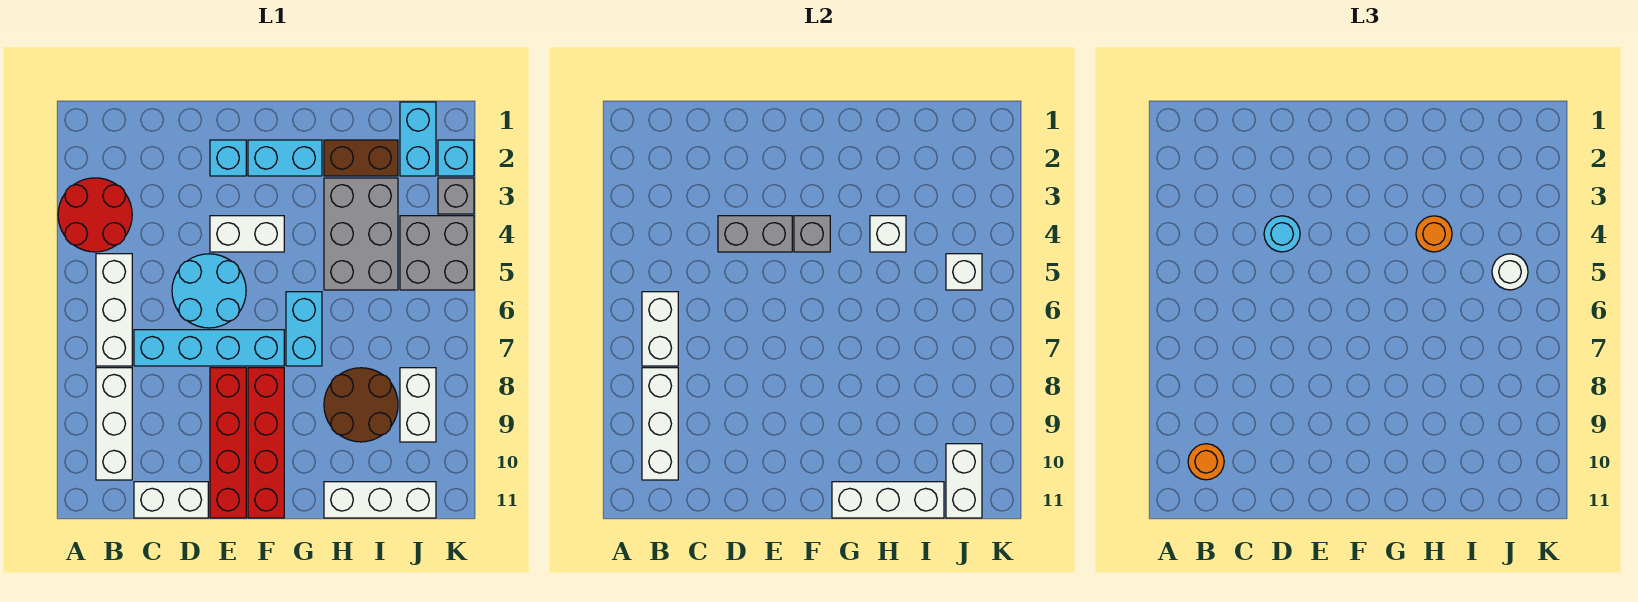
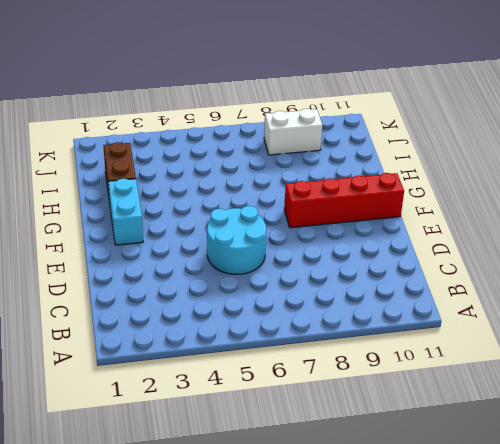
none -> red round brick A3:B4 level 1
none -> white brick B5:B7 level 1
none -> white brick B8:B10 level 1
none -> cyan brick C7:F7 level 1

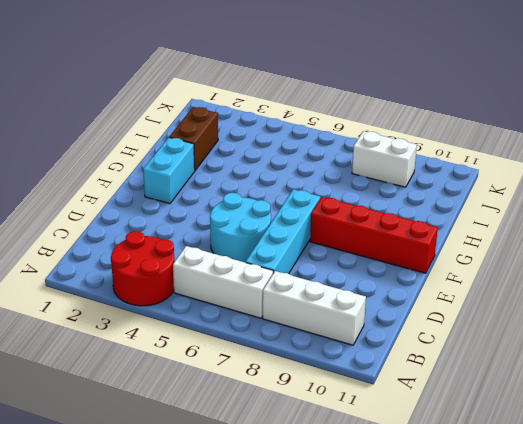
none -> white brick C11:D11 level 1
none -> cyan brick E2 level 1
none -> white brick E4:F4 level 1
none -> red brick E8:E11 level 1

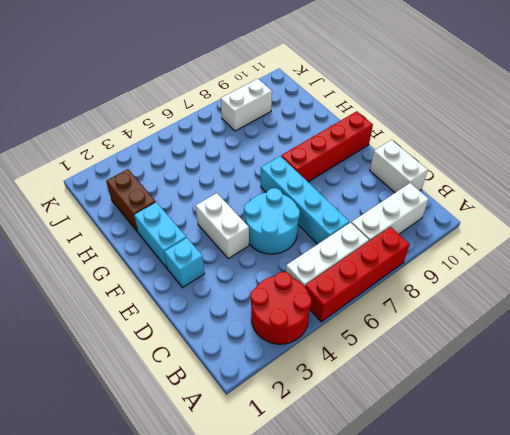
red brick A5:A8 level 1 -> red brick E8:E11 level 1
none -> cyan brick G6:G7 level 1
none -> grey brick H3:I5 level 1
none -> brown round brick H8:I9 level 1
none -> white brick H11:J11 level 1

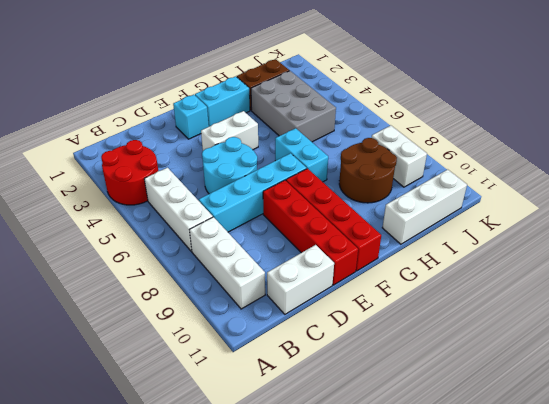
none -> cyan brick J1:J2 level 1
none -> grey brick J4:K5 level 1
none -> cyan brick K2 level 1
none -> grey brick K3 level 1

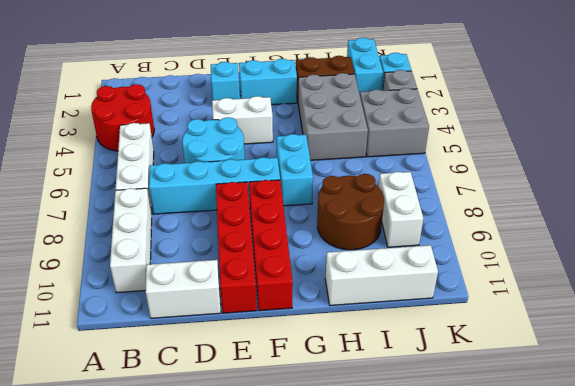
none -> white brick B6:B7 level 2
none -> white brick B8:B10 level 2
none -> grey brick D4:E4 level 2
none -> grey brick F4 level 2

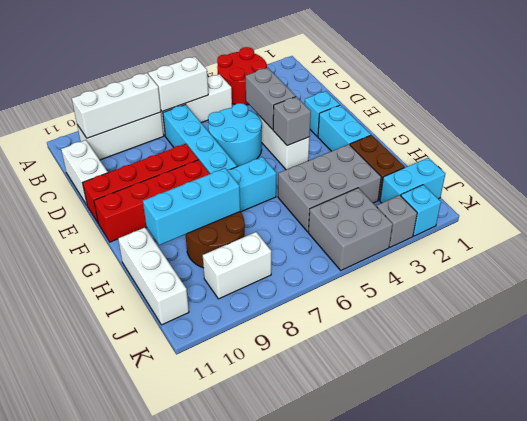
cyan brick H8:H10 level 2 -> none
none -> white brick G11:I11 level 2
none -> white brick H4 level 2
none -> white brick J5 level 2
none -> white brick J10:J11 level 2

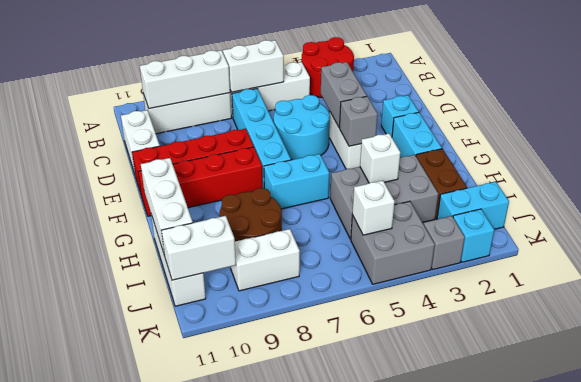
none -> orange round brick B10 level 3
none -> cyan round brick D4 level 3
none -> orange round brick H4 level 3
none -> white round brick J5 level 3

